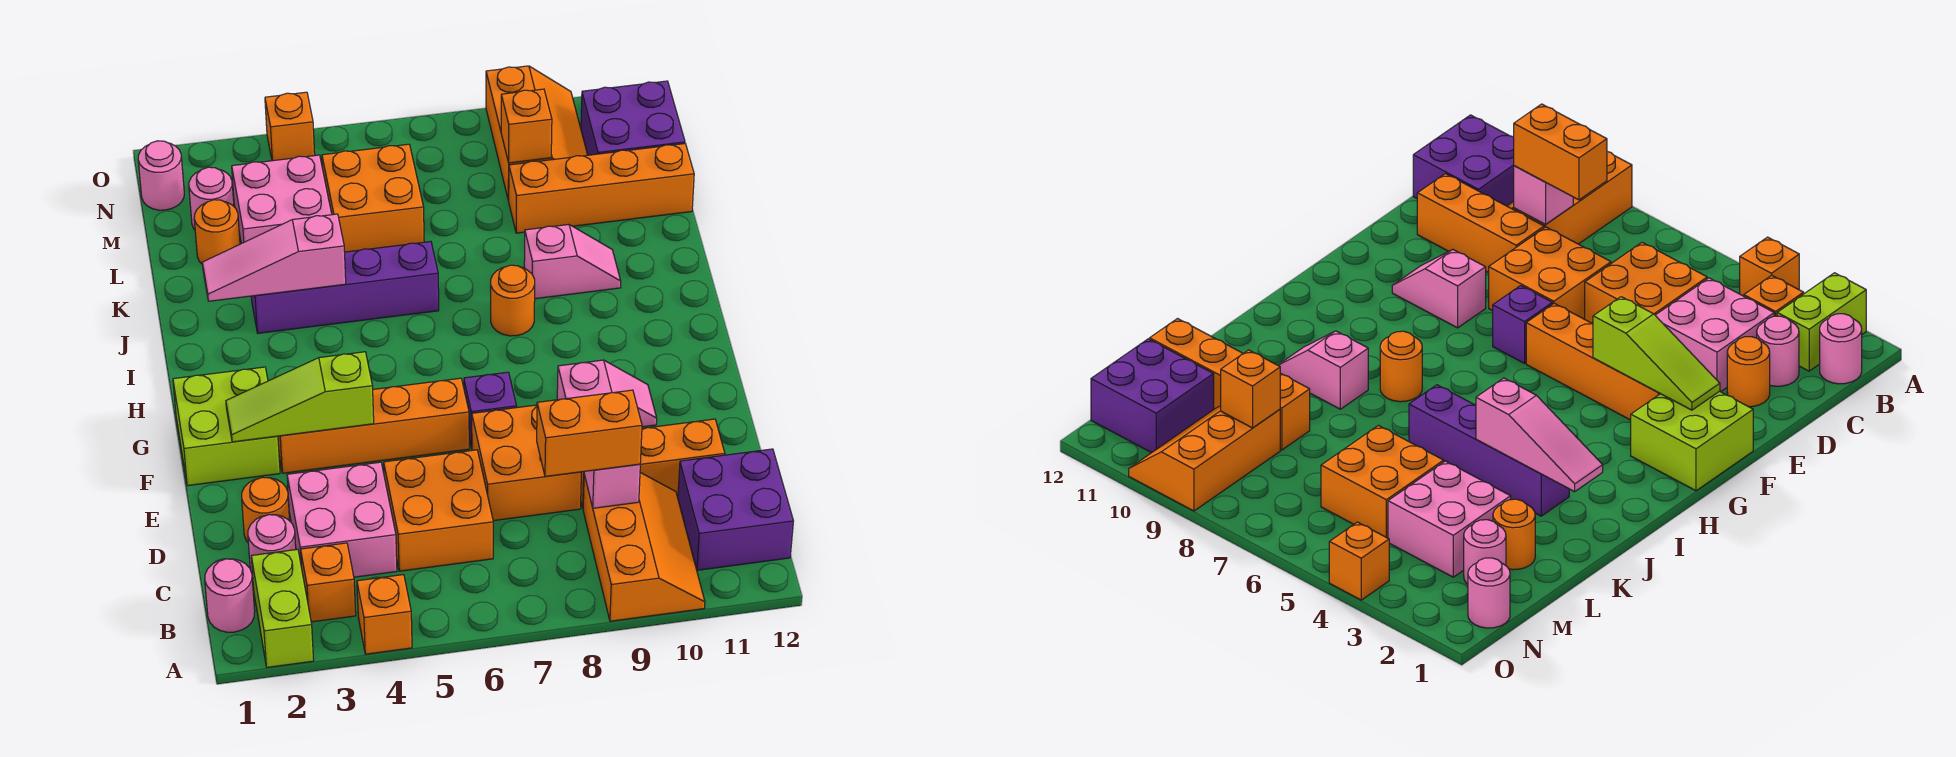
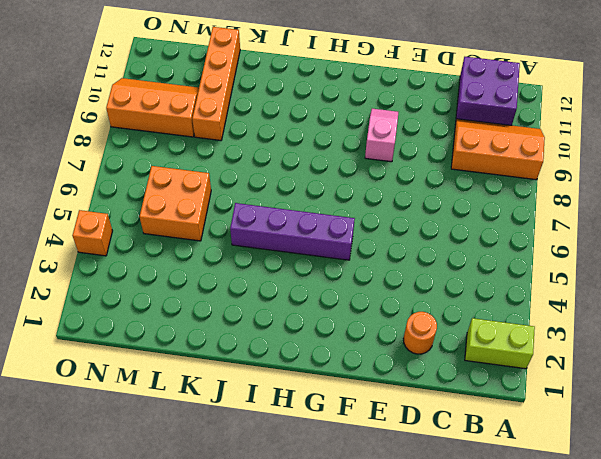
purple brick G5:J5 level 1 -> purple brick J3:J6 level 1
none -> orange brick A4 level 1
none -> pink round brick B1 level 1
none -> orange brick B3 level 1
none -> pink round brick C2 level 1

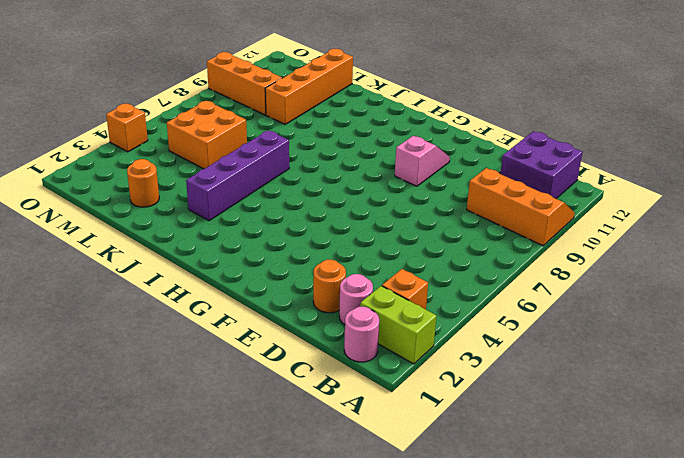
none -> orange brick A4 level 1
none -> pink brick C3:D4 level 1
none -> orange brick C5:D6 level 1
none -> orange brick D7:E8 level 1

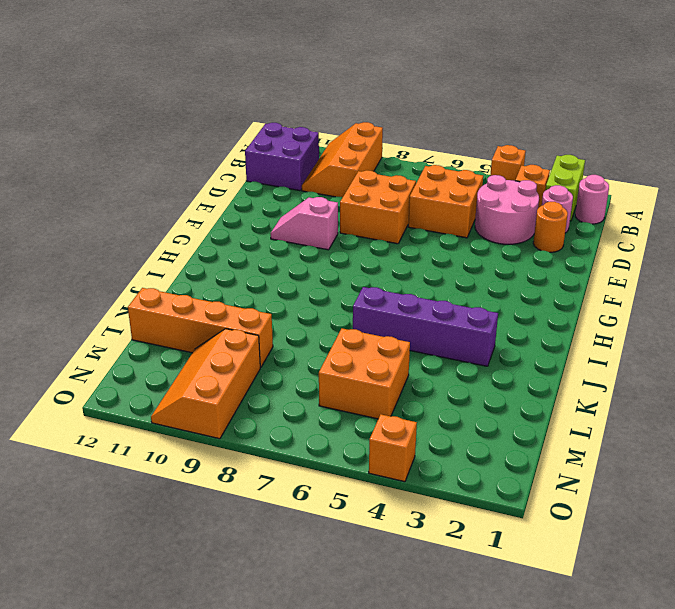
pink round brick C3:D4 level 1 -> pink brick C3:D4 level 1
none -> orange brick D9:D11 level 1
none -> lime brick F1:G2 level 1
none -> orange brick F3:F6 level 1
none -> purple brick F7 level 1

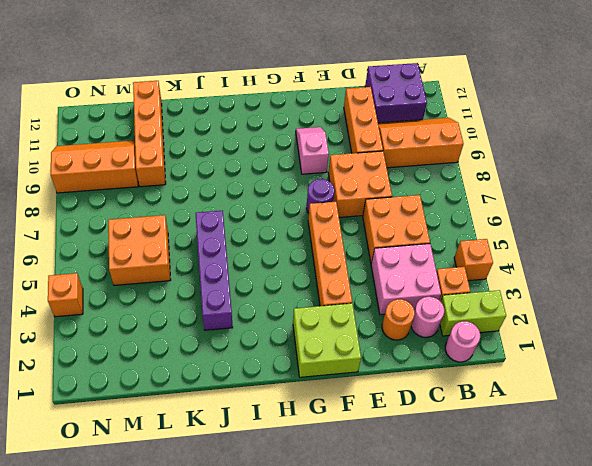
purple round brick F7 level 1 -> purple brick F7 level 1
none -> orange round brick I8 level 1
none -> pink slope J9:J10 level 1 top 9
none -> orange round brick L2 level 1
none -> pink brick L3:M4 level 1

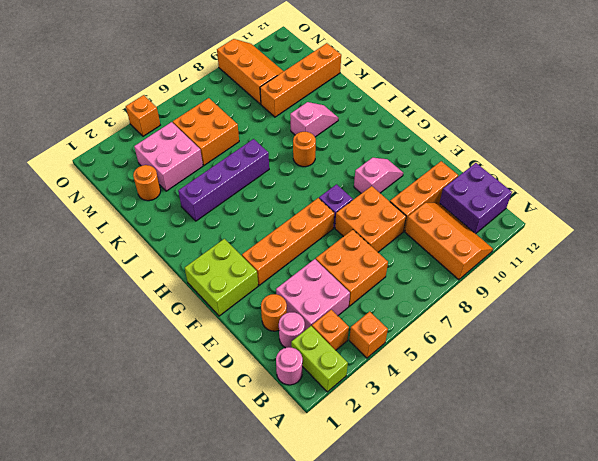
none -> pink round brick M2 level 1
none -> purple brick M11:N12 level 1
none -> pink round brick N1 level 1
none -> pink brick C9 level 2

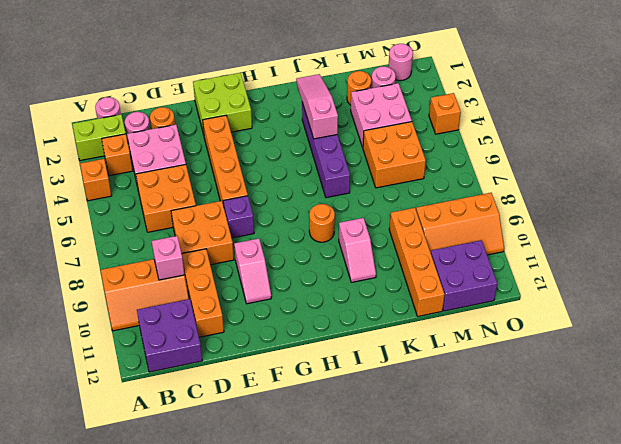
none -> lime slope F2:F4 level 2 top 4
none -> orange brick M9 level 2
none -> orange brick C8:C9 level 3

